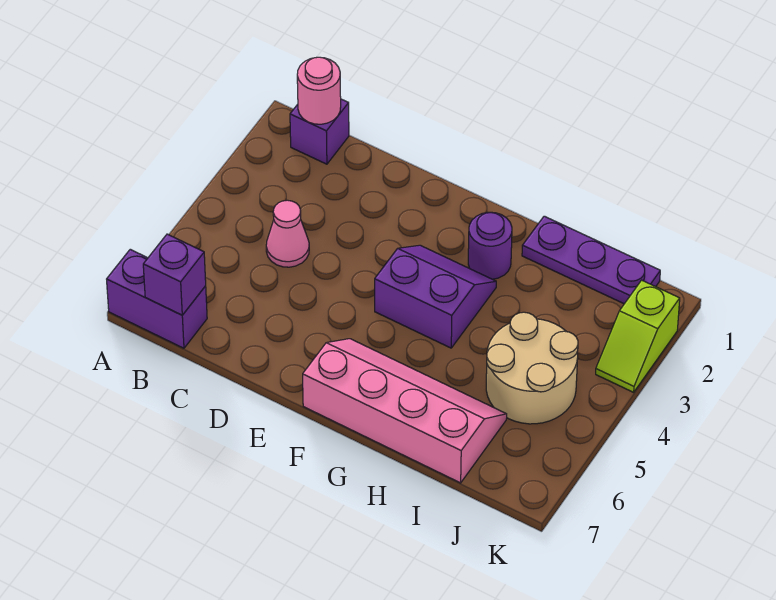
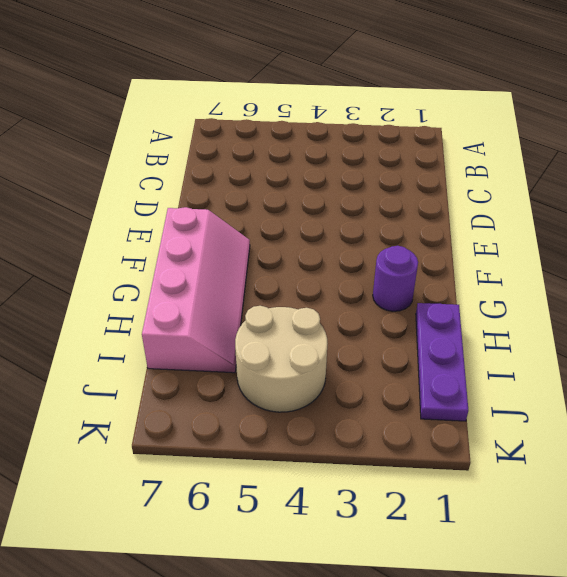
none -> purple brick A7:B7 level 1
none -> purple brick B1 level 1

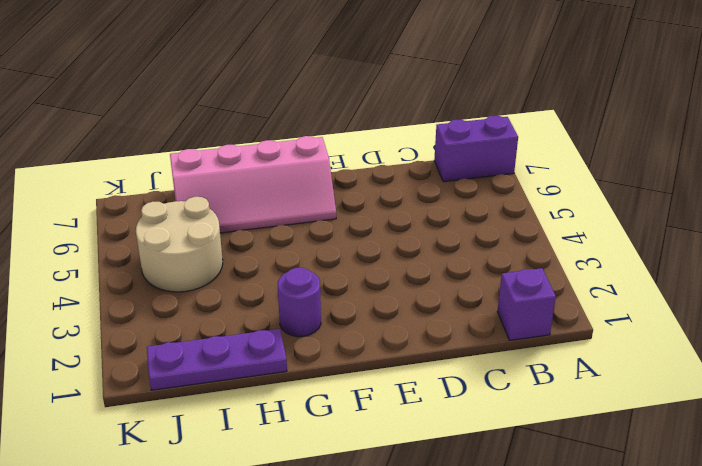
none -> pink cone C4 level 1
none -> purple slope F3:G4 level 1 top 4

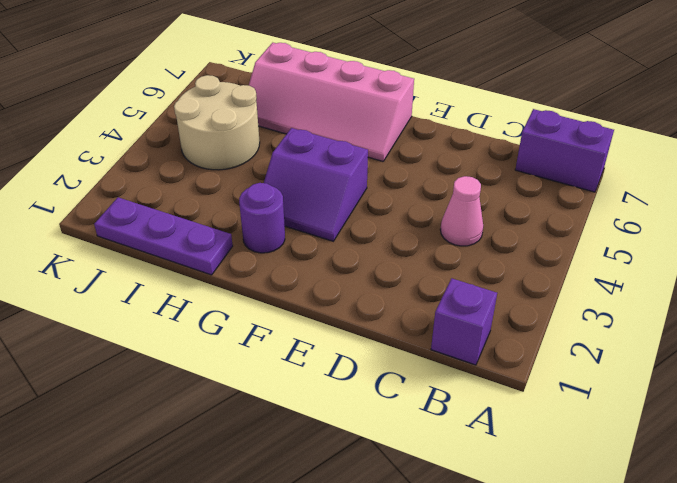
none -> lime slope K2:K3 level 1 top 2
none -> pink round brick B1 level 2

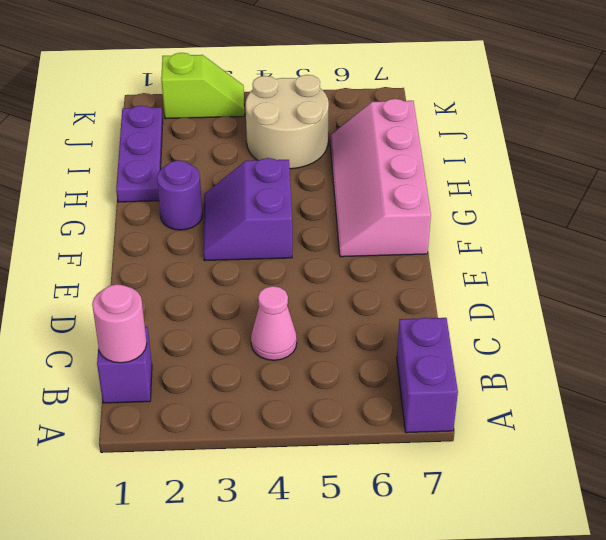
none -> purple brick B7 level 2

